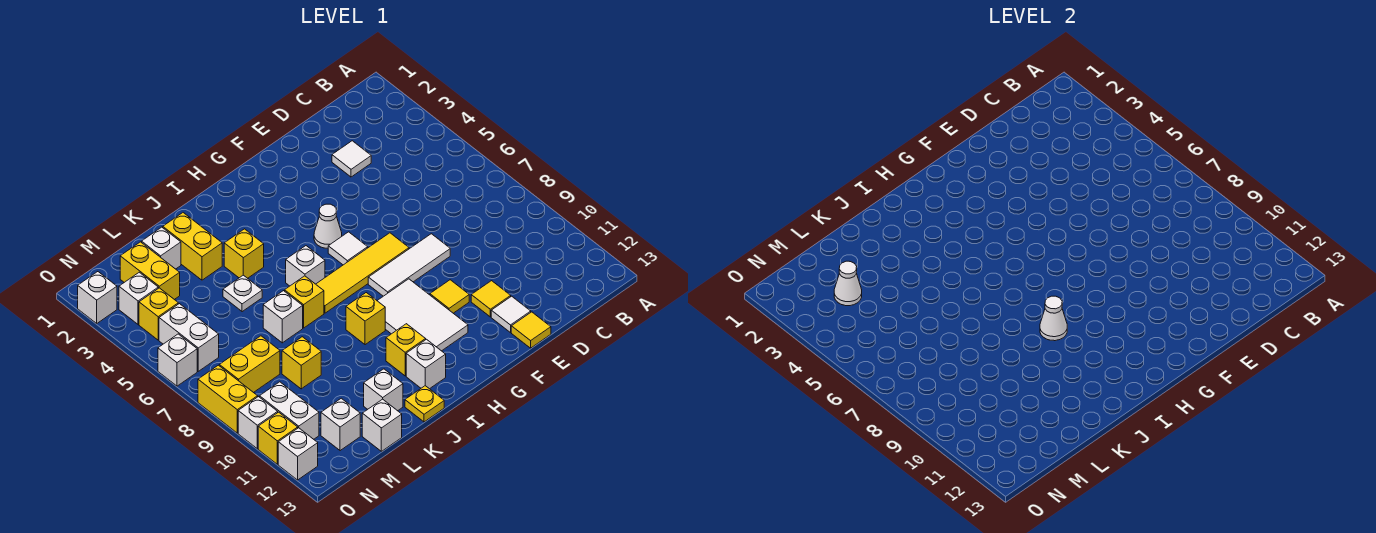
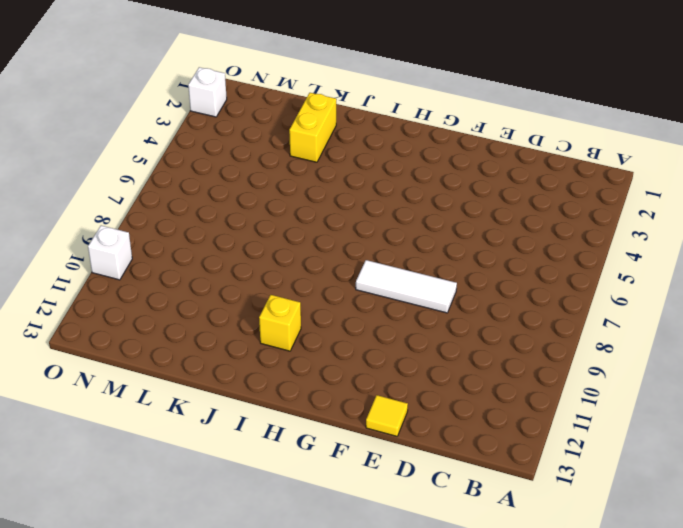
none -> white tile D3 level 1
none -> yellow tile E11 level 1
none -> white tile E12 level 1
none -> yellow tile F7:I7 level 1

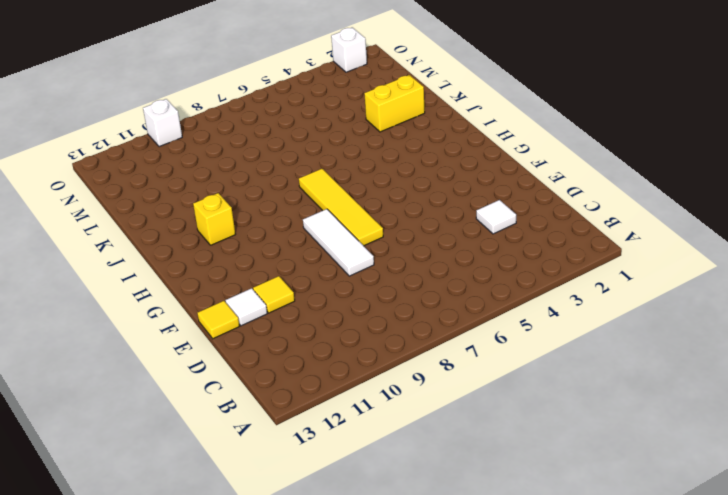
none -> yellow tile F10 level 1
none -> white cone G5 level 1
none -> white tile G6 level 1
none -> white tile G9:H11 level 1

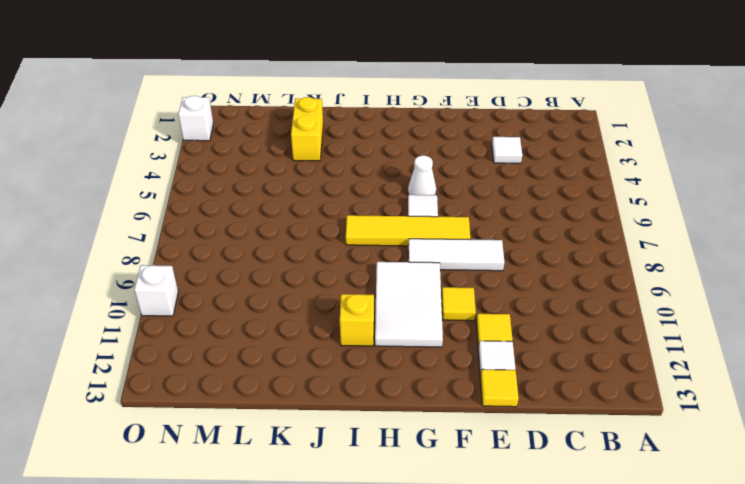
none -> white brick I6 level 1
none -> yellow brick I9 level 1
none -> white brick I12 level 1
none -> yellow brick J4 level 1

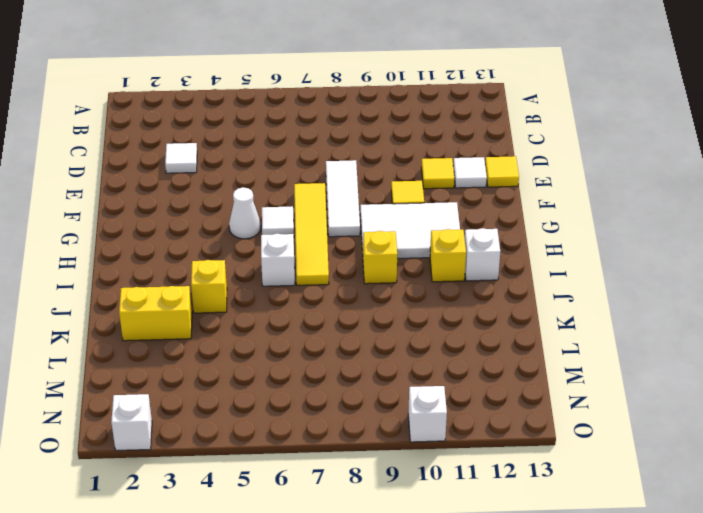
none -> yellow brick J7 level 1
none -> yellow plate J13 level 1
none -> white plate K5 level 1
none -> white brick K7 level 1

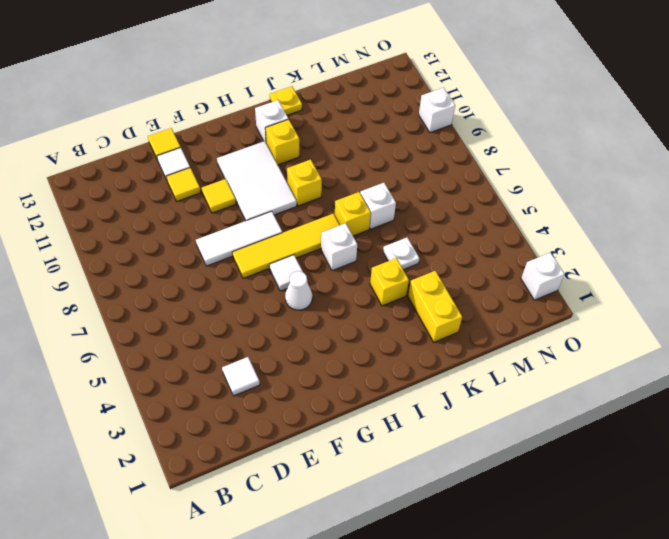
none -> white brick K12 level 1
none -> white brick L2 level 1
none -> yellow brick L9 level 1
none -> white brick L13 level 1

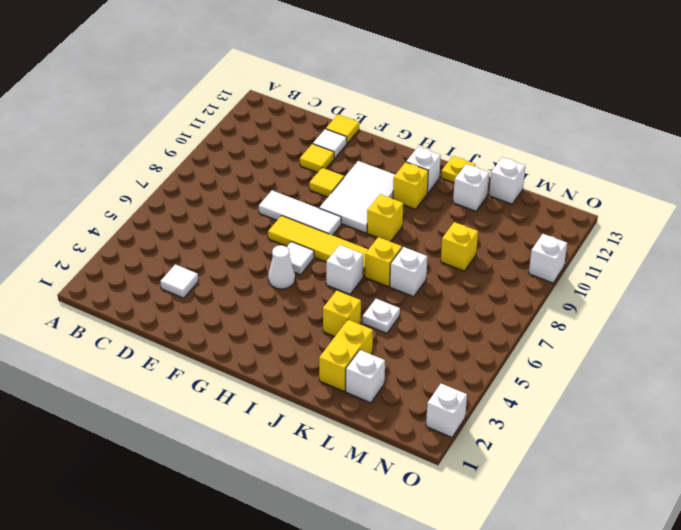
none -> yellow brick M2:M3 level 1
none -> yellow brick M8:N8 level 1
none -> white brick M12 level 1
none -> white brick N3 level 1

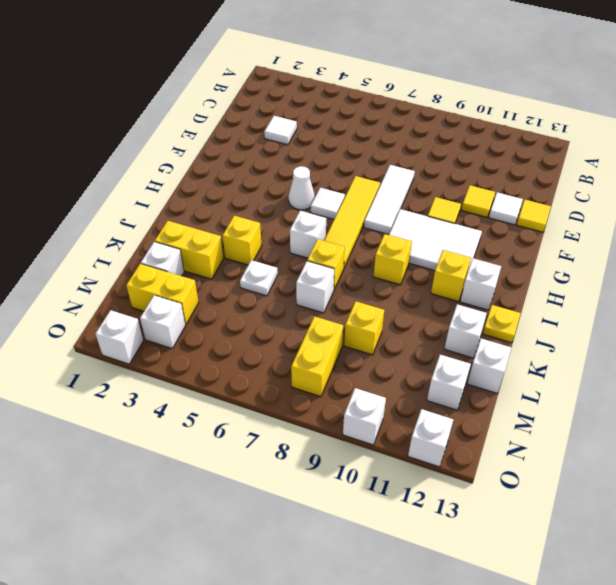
none -> yellow brick N4 level 1
none -> white brick N5:N6 level 1
none -> white brick N10:N11 level 1
none -> white brick O6 level 1

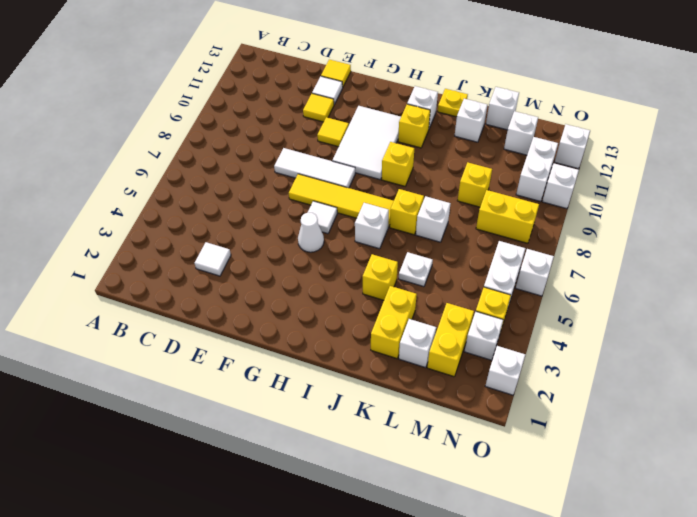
none -> yellow brick O8:O9 level 1
none -> yellow brick O11 level 1
none -> white cone I9 level 2
none -> white cone M3 level 2

